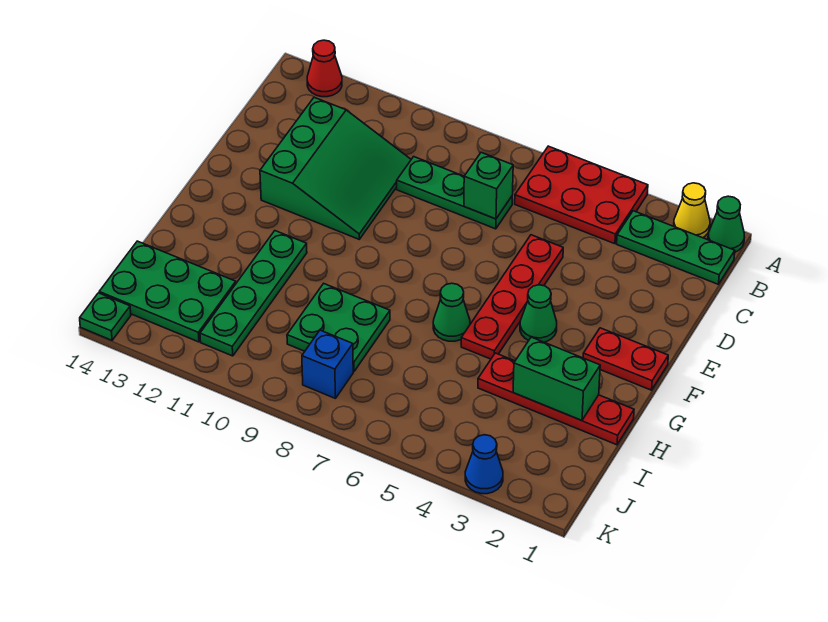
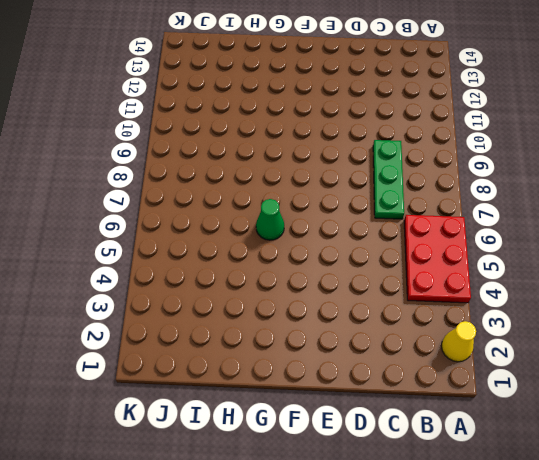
none -> green cone A1 level 1
none -> red cone A13 level 1
none -> green plate B1:B3 level 1

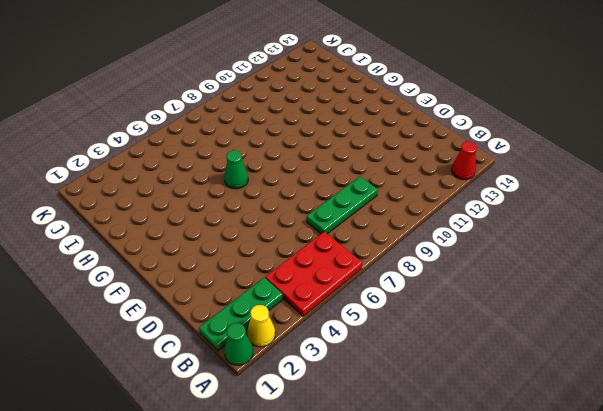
none -> green slope C10:E12 level 1 top 12
none -> red plate D5:G5 level 1
none -> red plate F1:F2 level 1

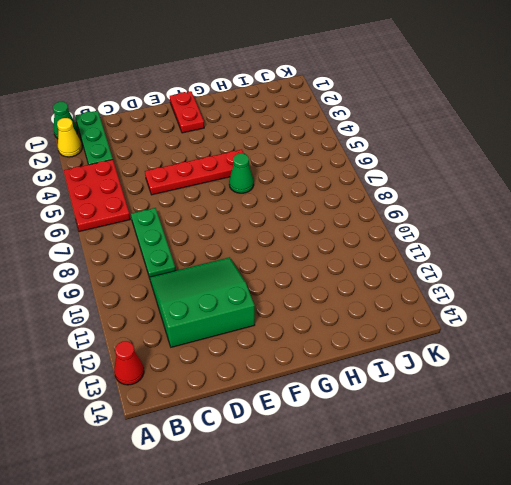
none -> green cone F4 level 1
none -> green plate G11:J11 level 1
none -> red plate H1:H4 level 1

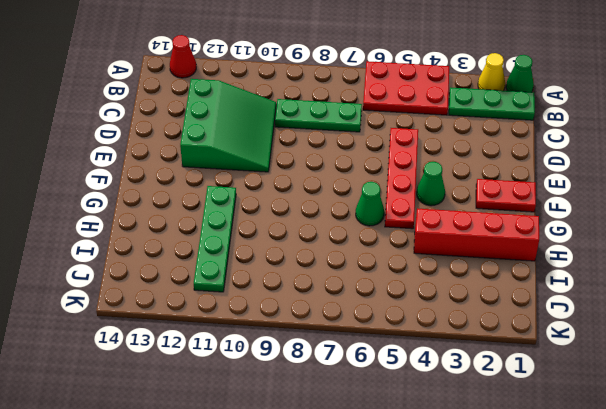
red brick H1:H4 level 1 -> red plate H1:H4 level 1
none -> green plate H8:I9 level 1
none -> green plate I12:J14 level 1
none -> blue brick J8 level 1

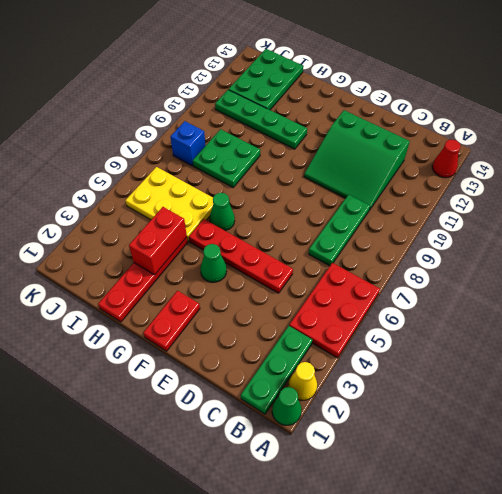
red brick H3:H4 level 2 -> green brick H2:H3 level 2
yellow plate H5:J6 level 1 -> none
none -> blue cone K3 level 1
none -> green plate K14 level 1
none -> green brick C7 level 2

